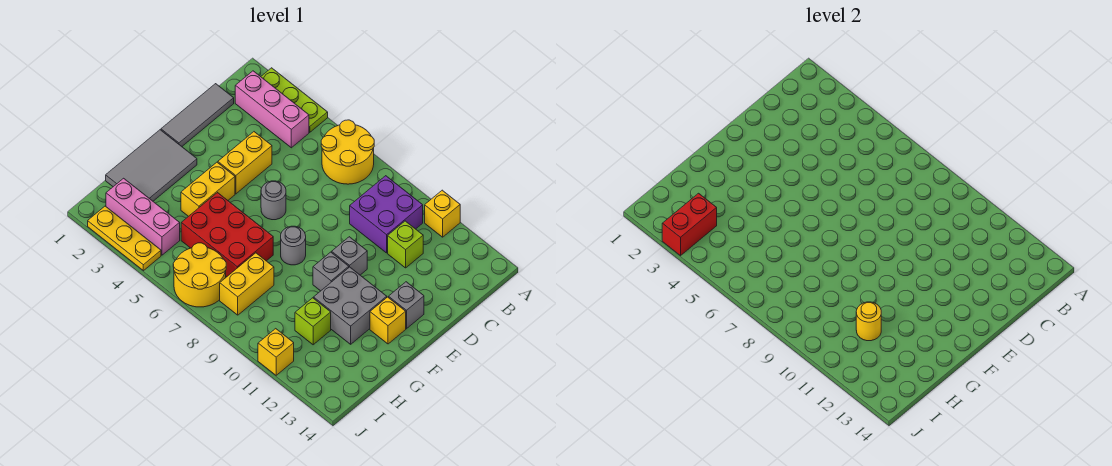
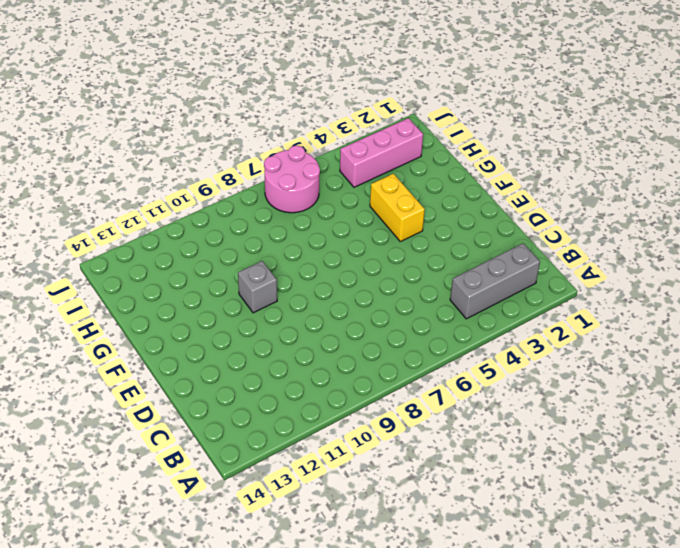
grey brick B2:B4 level 1 -> pink brick B2:B4 level 1
pink round brick I6:J7 level 1 -> yellow round brick I6:J7 level 1
none -> lime plate A2:A4 level 1
none -> yellow round brick A6:B7 level 1
none -> yellow brick A11 level 1

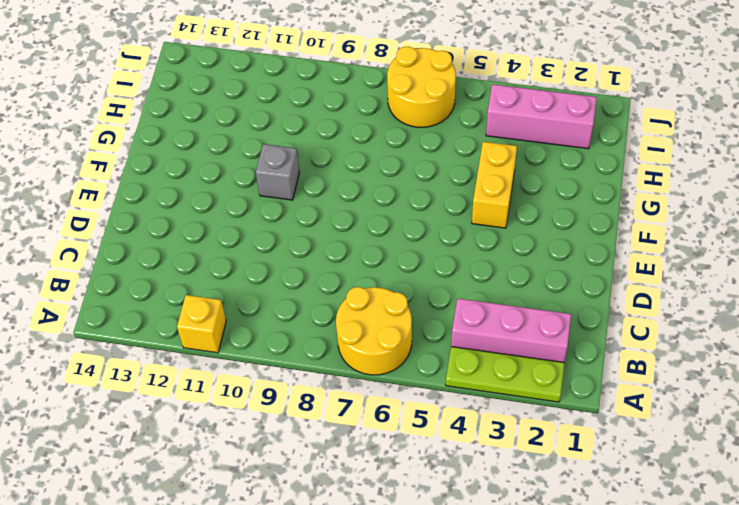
none -> purple brick B9:C10 level 1
none -> grey tile C1:E1 level 1
none -> lime brick C11 level 1

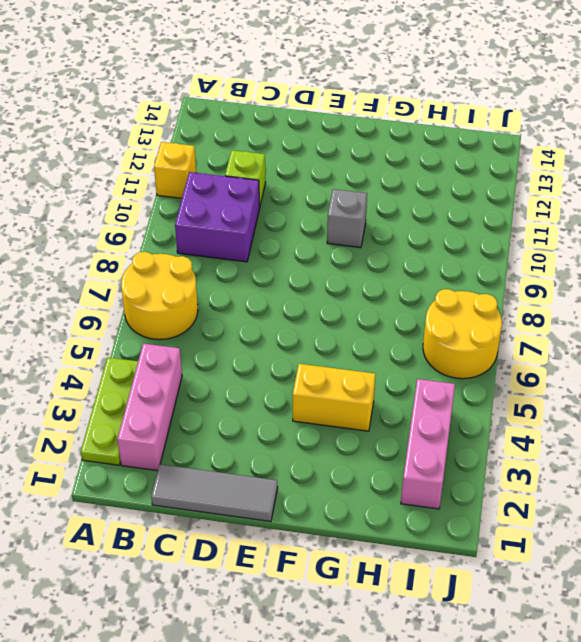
none -> yellow brick D4:E4 level 1
none -> grey round brick E6 level 1
none -> grey brick E10 level 1

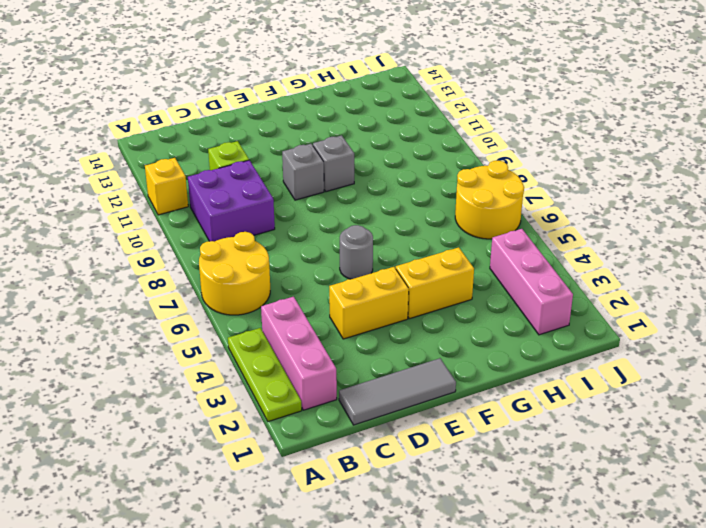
none -> grey brick E13 level 1
none -> grey tile F1:H2 level 1
none -> grey round brick F8 level 1

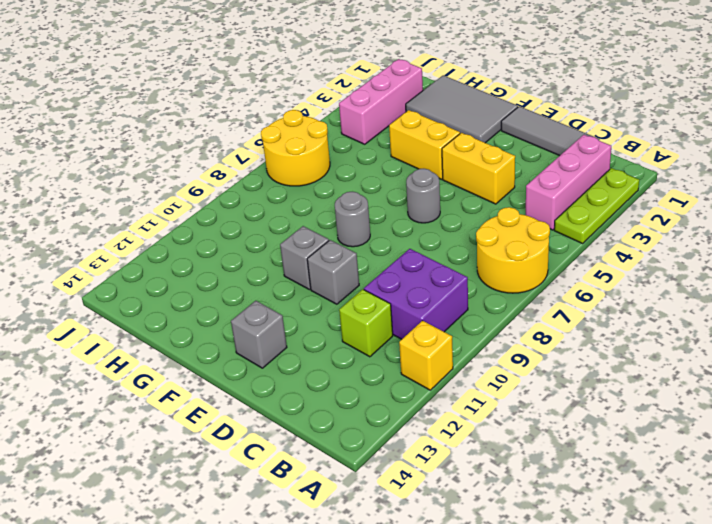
none -> grey brick F11:G12 level 1
none -> yellow brick F13 level 1
none -> red brick G5:H7 level 1

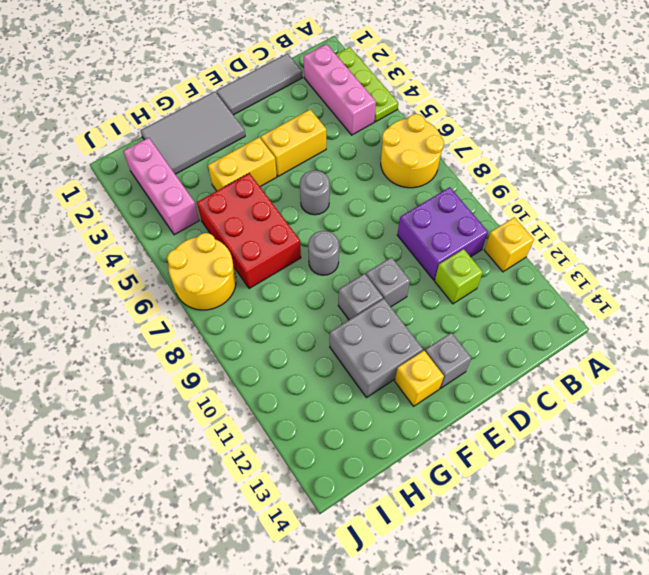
none -> yellow brick H8:I8 level 1
none -> lime brick H11 level 1
none -> yellow plate J2:J4 level 1

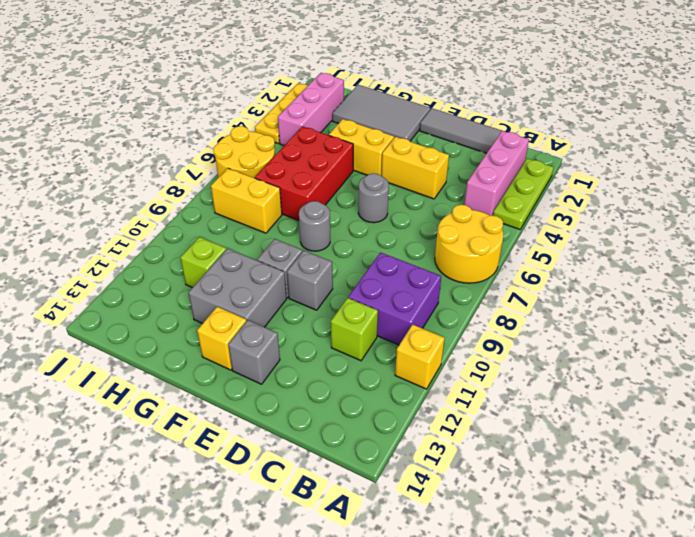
none -> yellow brick J11 level 1
none -> yellow round brick H11 level 2
none -> red brick I3:J3 level 2

